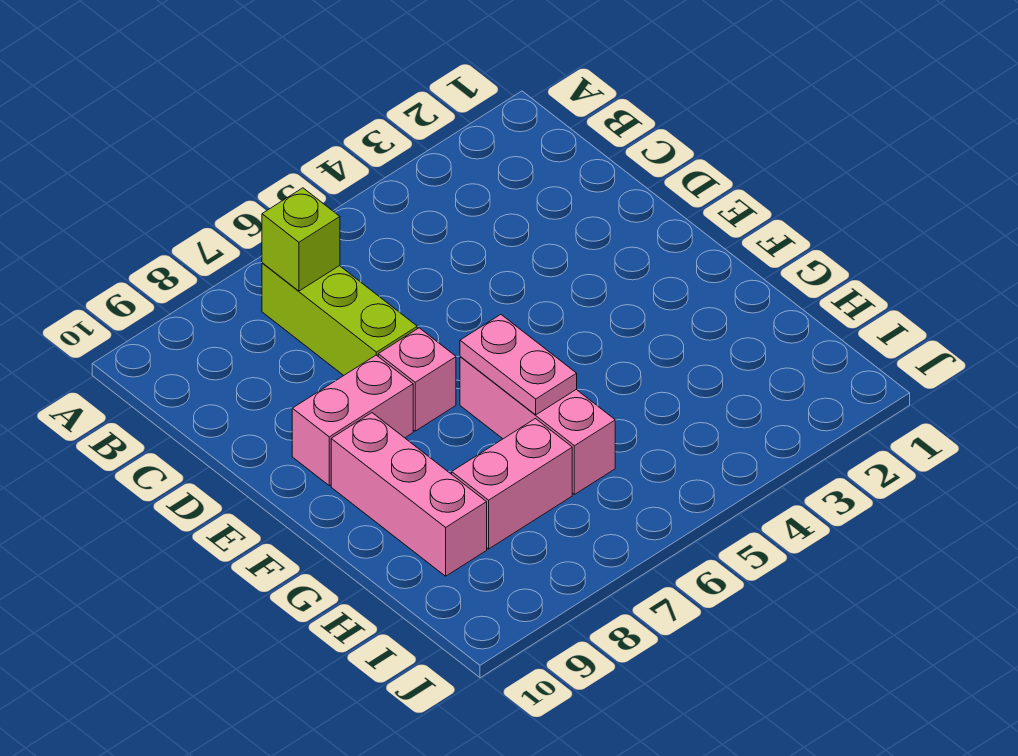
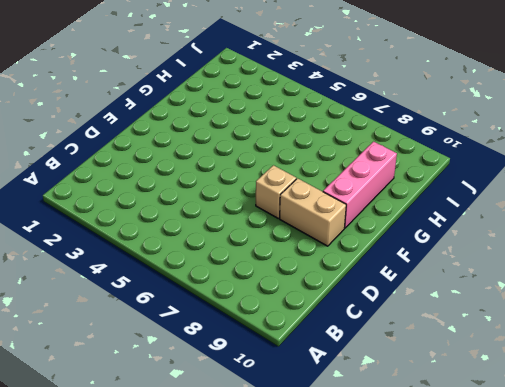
tan brick E7 level 1 -> pink brick E7 level 1
tan brick E8:E9 level 1 -> pink brick E8:E9 level 1
none -> lime brick B7:D7 level 1
none -> pink brick F6:H6 level 1

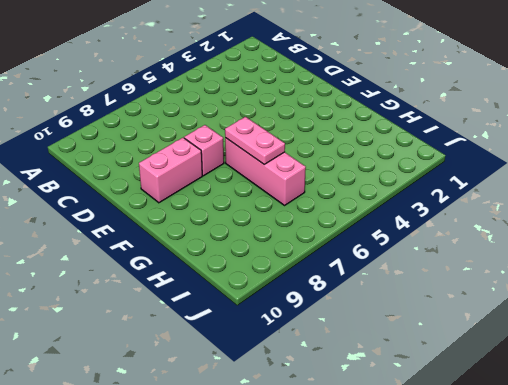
none -> lime brick B7:D7 level 1
none -> pink brick F9:H9 level 1

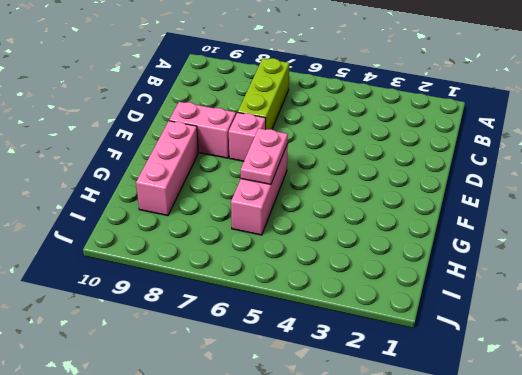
none -> pink brick H7:H8 level 1
none -> lime brick B7 level 2

